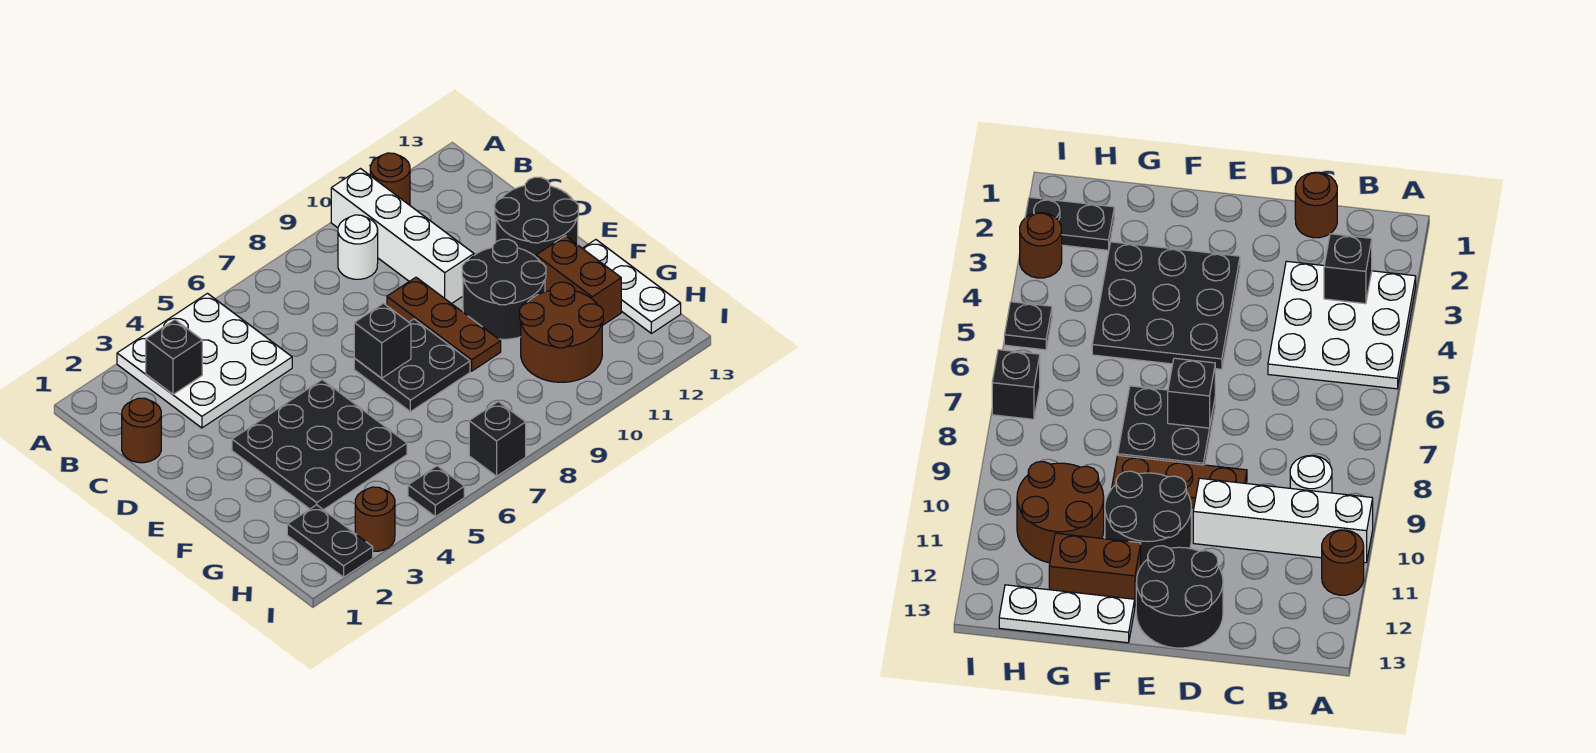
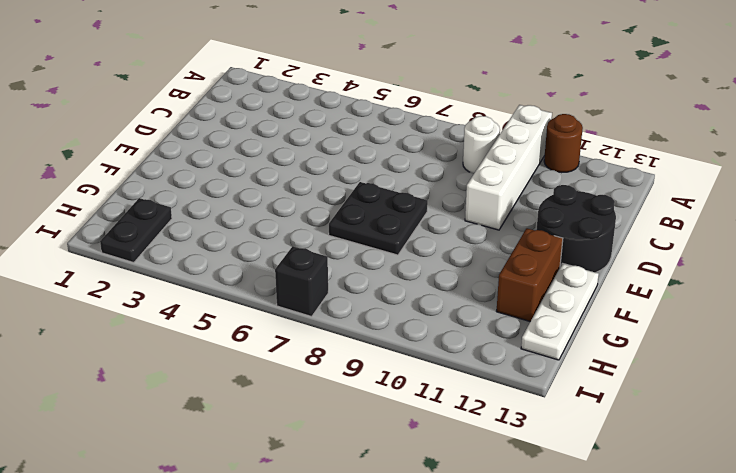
none -> white plate A3:C5 level 1
none -> brown round brick C1 level 1
none -> brown plate D9:F9 level 1

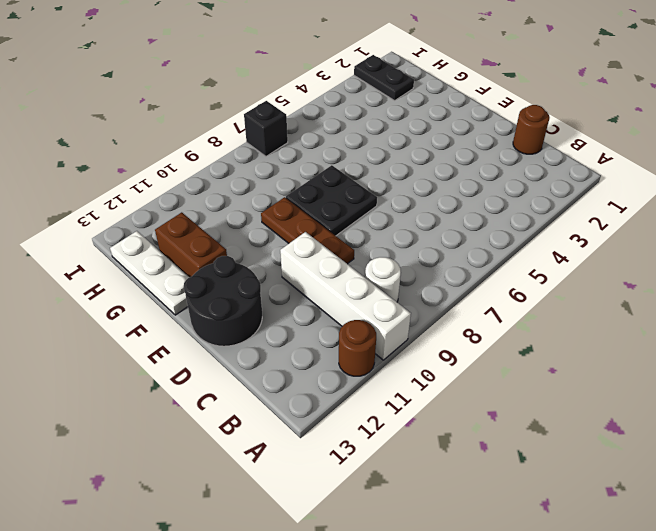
none -> white plate A3:C5 level 1
none -> black plate E3:G5 level 1
none -> black round brick E10:F11 level 1

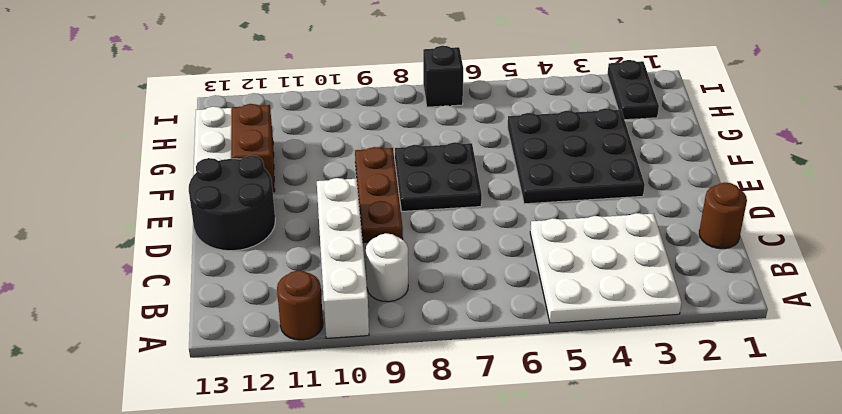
none -> black round brick E10:F11 level 1
none -> brown round brick G10:H11 level 1
none -> brown round brick I3 level 1

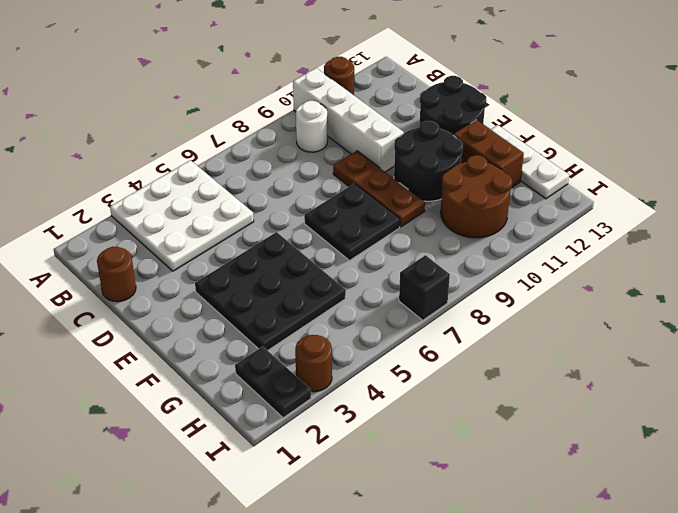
none -> black plate I5 level 1
none -> black brick B3 level 2
none -> black brick E7 level 2

